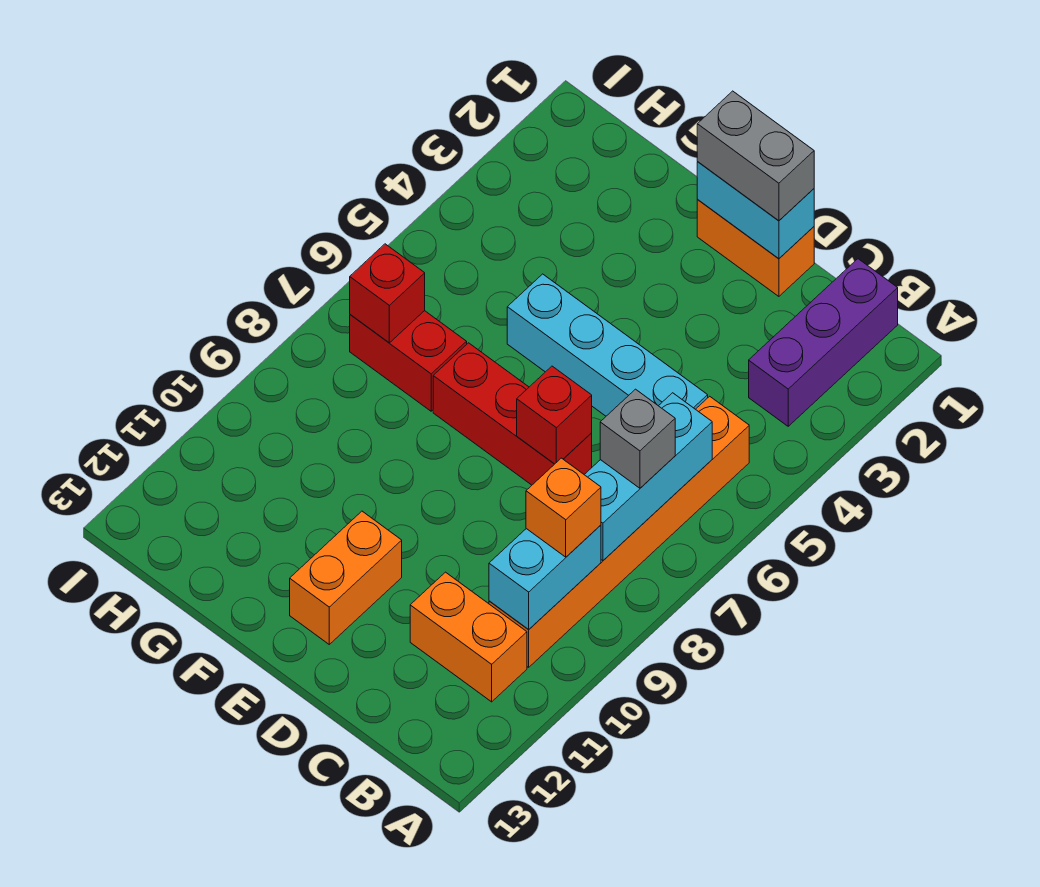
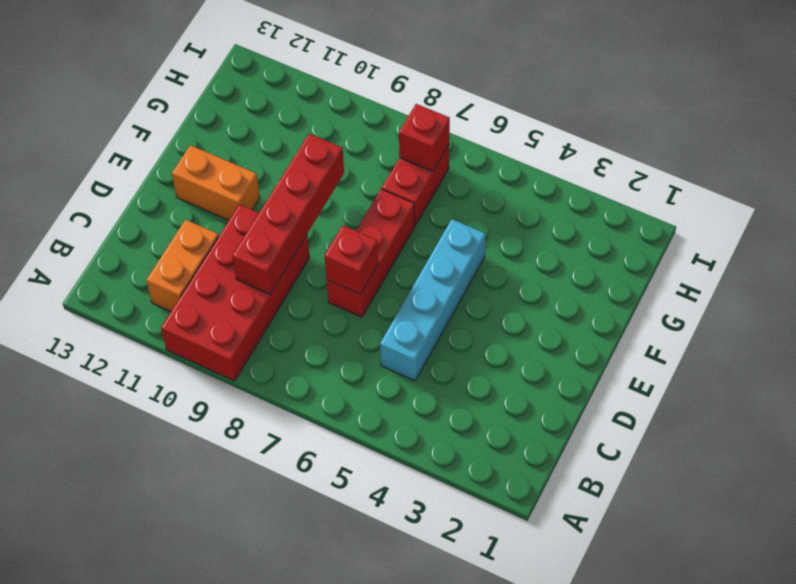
red brick A9:D10 level 1 -> orange brick B5:B10 level 1
red brick C9:F9 level 2 -> none
none -> purple brick B1:B3 level 1
none -> orange brick D1:E1 level 1
none -> cyan brick B6:B8 level 2

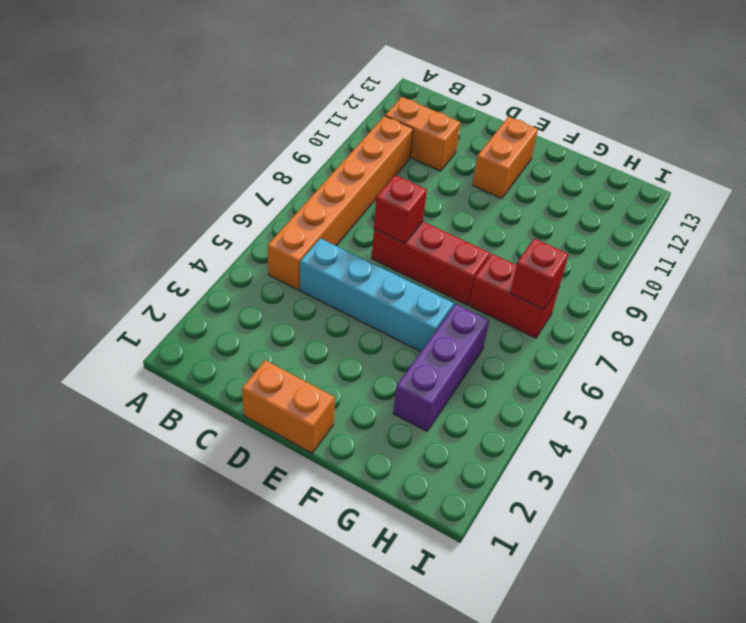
purple brick G3:G5 level 1 -> purple brick B1:B3 level 1
none -> cyan brick B6:B8 level 2
none -> cyan brick B9:B10 level 2
none -> cyan brick D1:E1 level 2

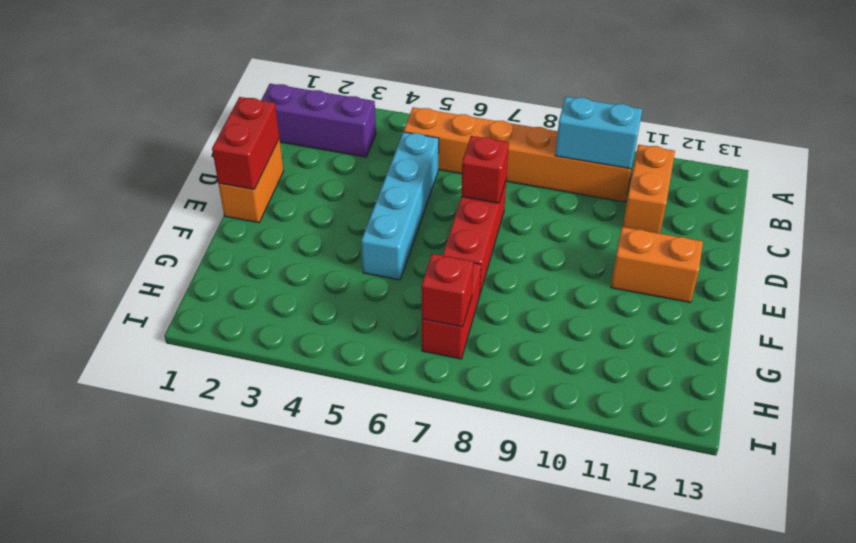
red brick D1:E1 level 2 -> cyan brick D1:E1 level 2
none -> cyan brick B6:B8 level 2
none -> grey brick B7 level 3
none -> orange brick B9 level 3

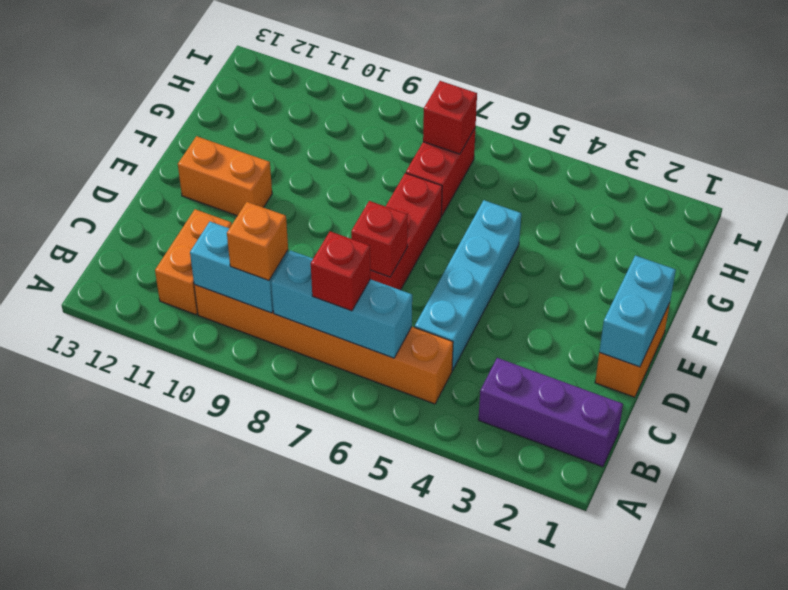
red brick B7 level 3 -> grey brick B7 level 3
none -> grey brick D1:E1 level 3

